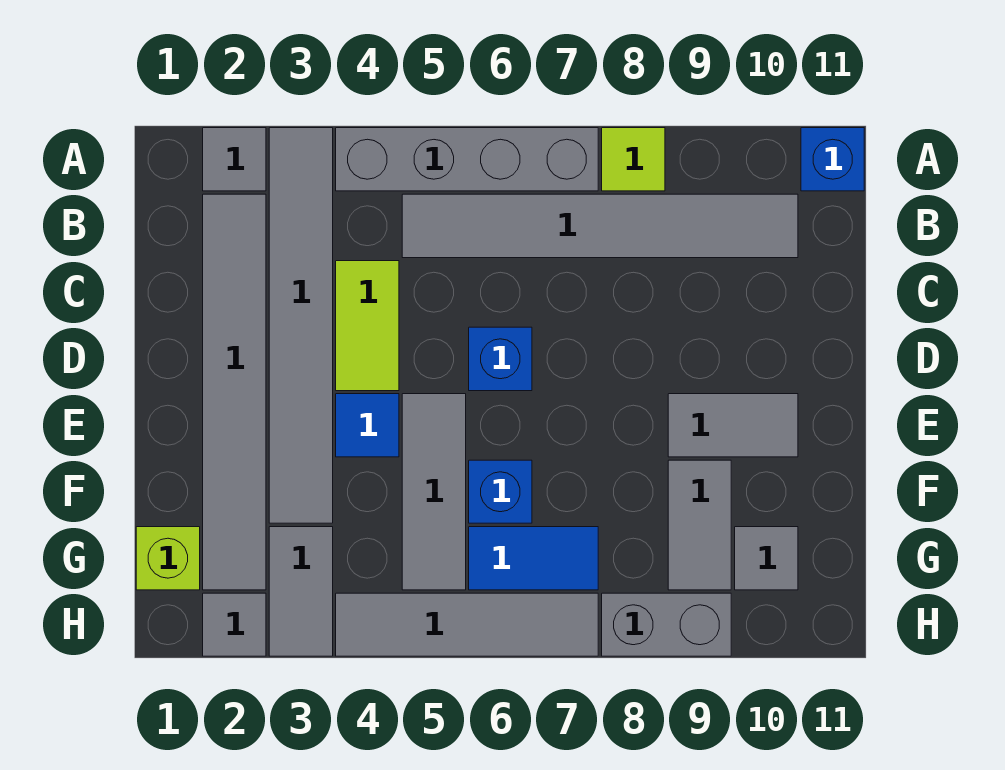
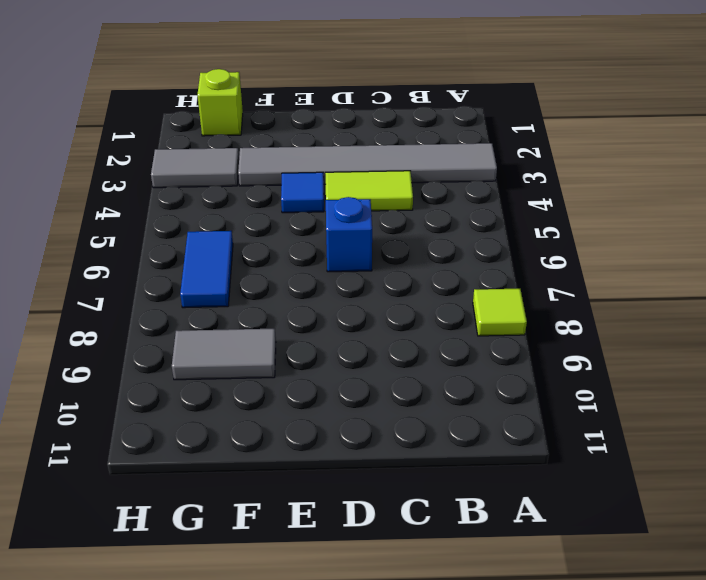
none -> grey tile A2 level 1
none -> grey brick A4:A7 level 1
none -> blue brick A11 level 1

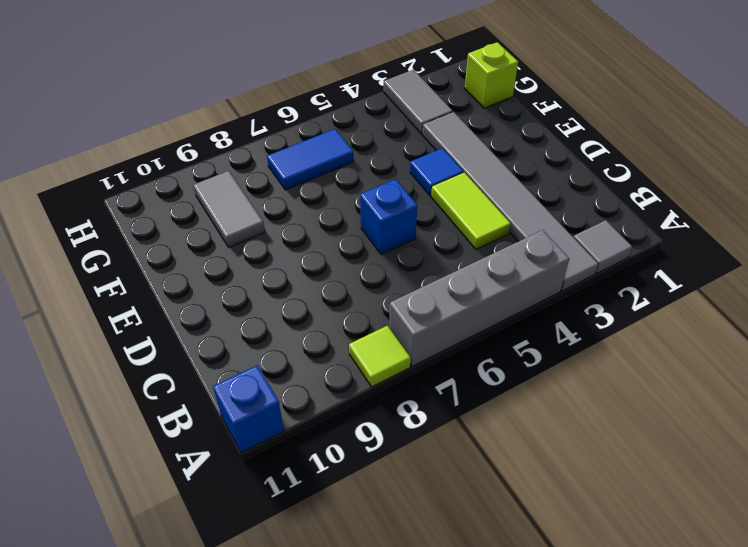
none -> grey tile B2:G2 level 1
none -> grey tile B5:B10 level 1
none -> grey tile E5:G5 level 1

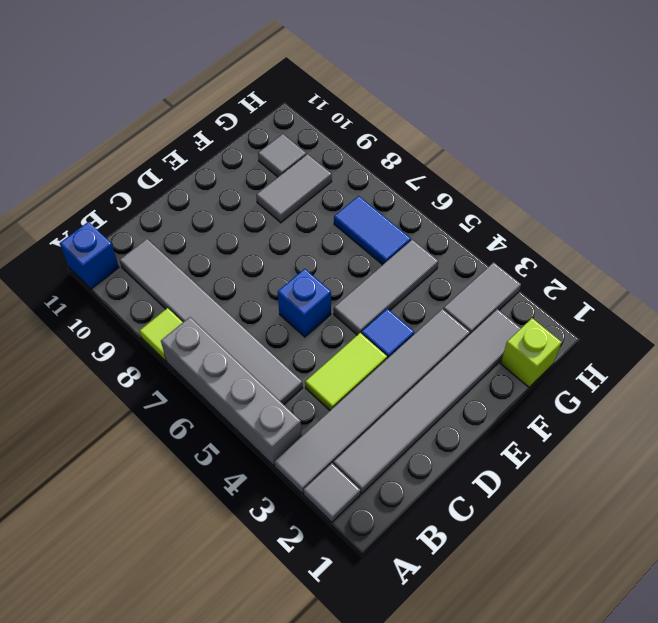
none -> grey tile E9:E10 level 1
none -> blue brick F6 level 1
none -> grey tile H2 level 1

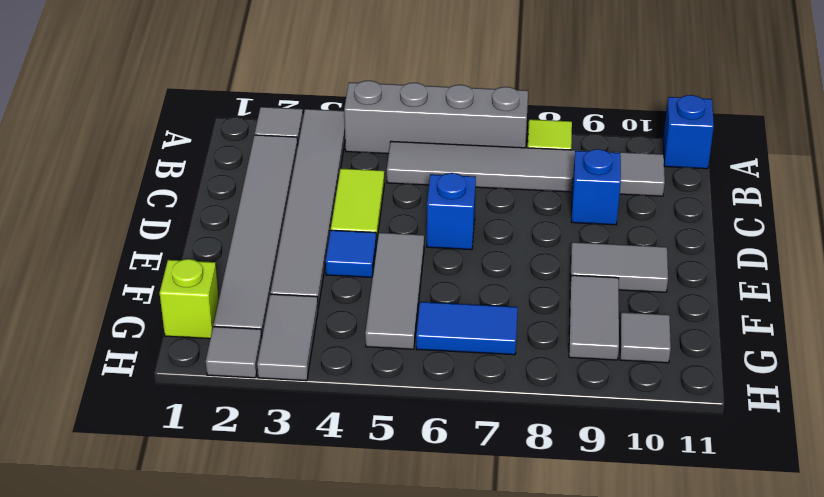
blue brick C9 level 1 -> blue brick F6 level 1
none -> grey tile H4:H7 level 1
none -> grey brick H8:H9 level 1

